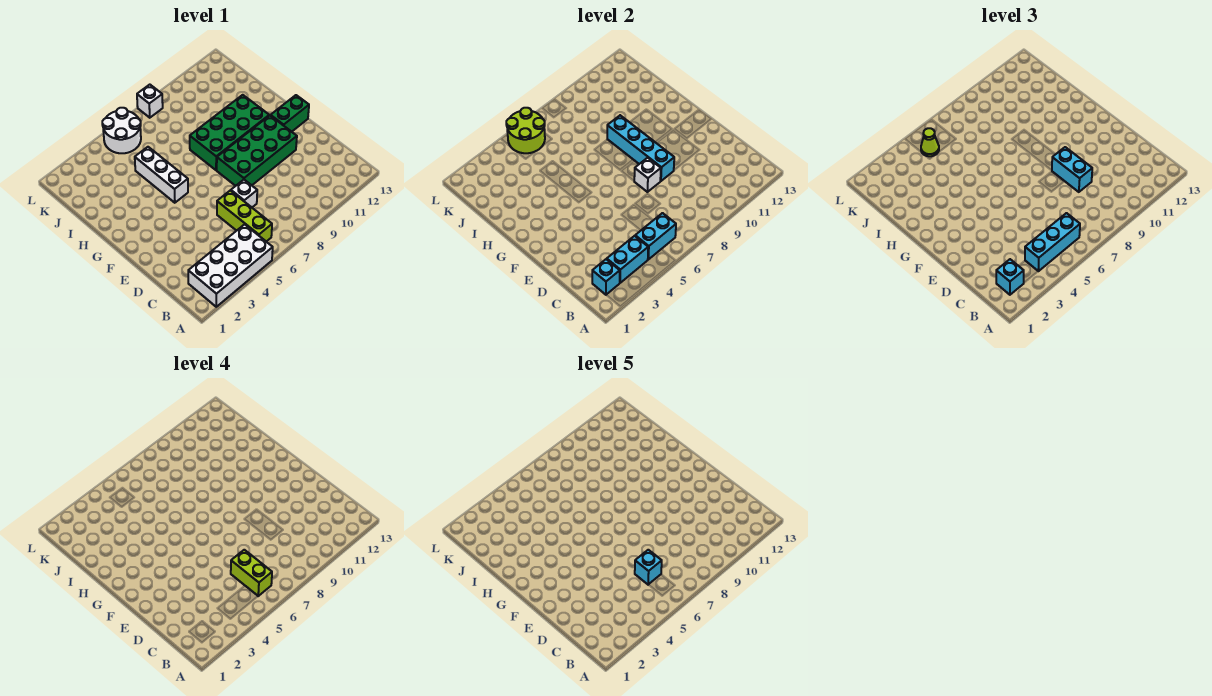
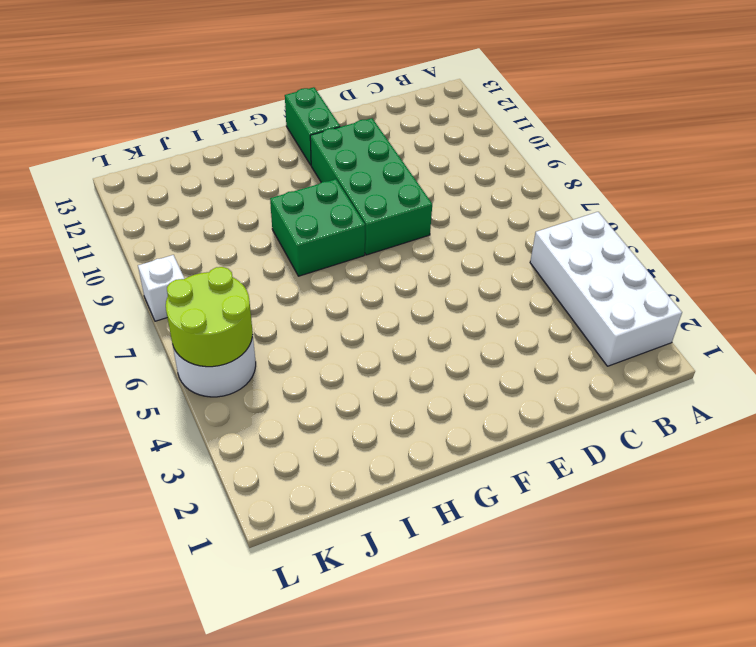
green brick G8:H9 level 1 -> green brick G8:H11 level 1
none -> lime brick B6:D6 level 1
none -> white brick D7 level 1
none -> white brick G5:I5 level 1

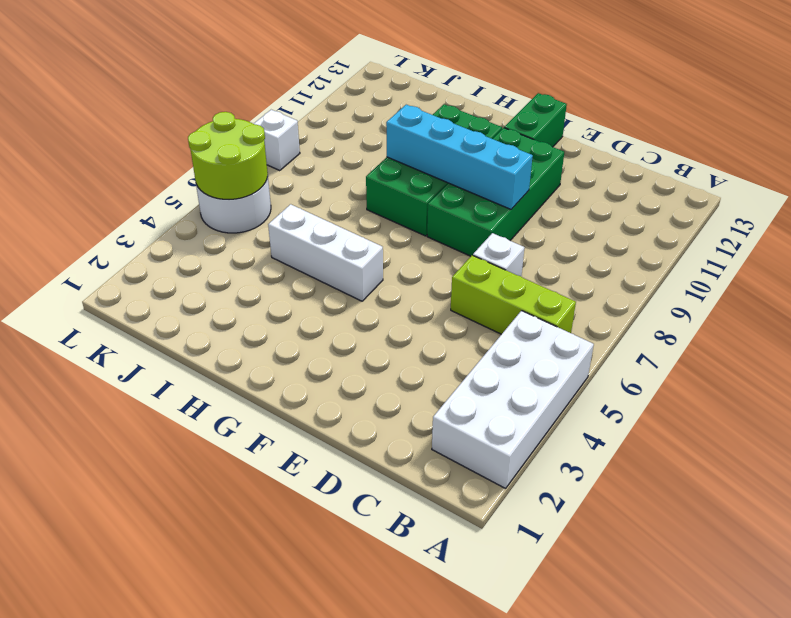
none -> cyan brick B2 level 2
none -> cyan brick B3:B4 level 2
none -> cyan brick B5:B6 level 2

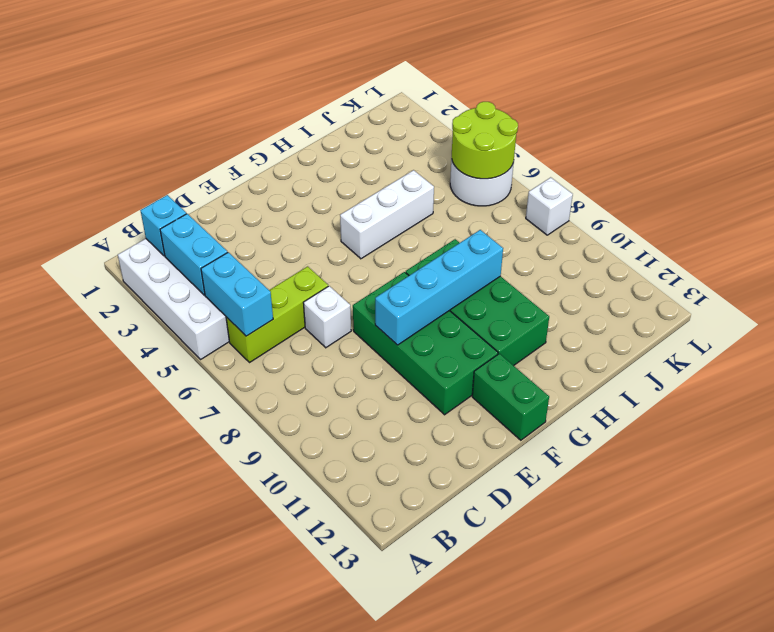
none -> white brick E8 level 2
none -> cyan brick B2 level 3
none -> cyan brick B4:B6 level 3

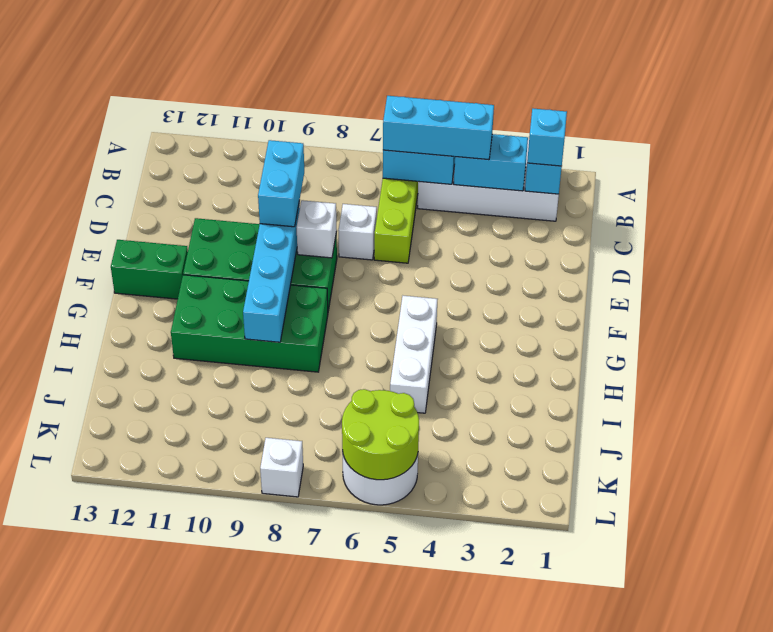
none -> lime cone K5 level 3
none -> lime brick B6:C6 level 4
none -> cyan brick C6 level 5

